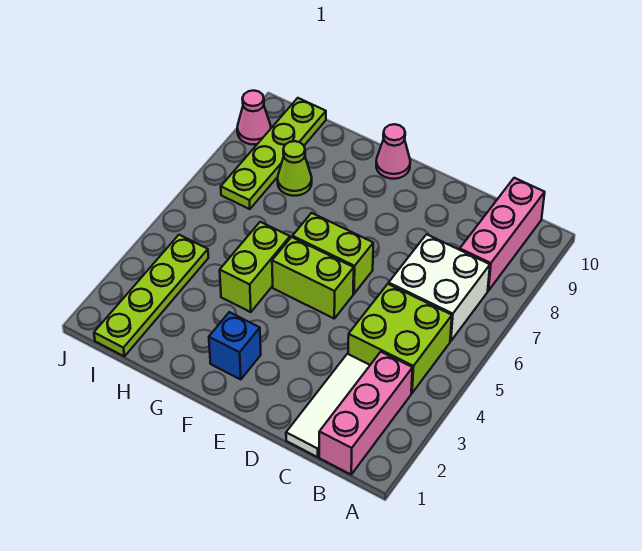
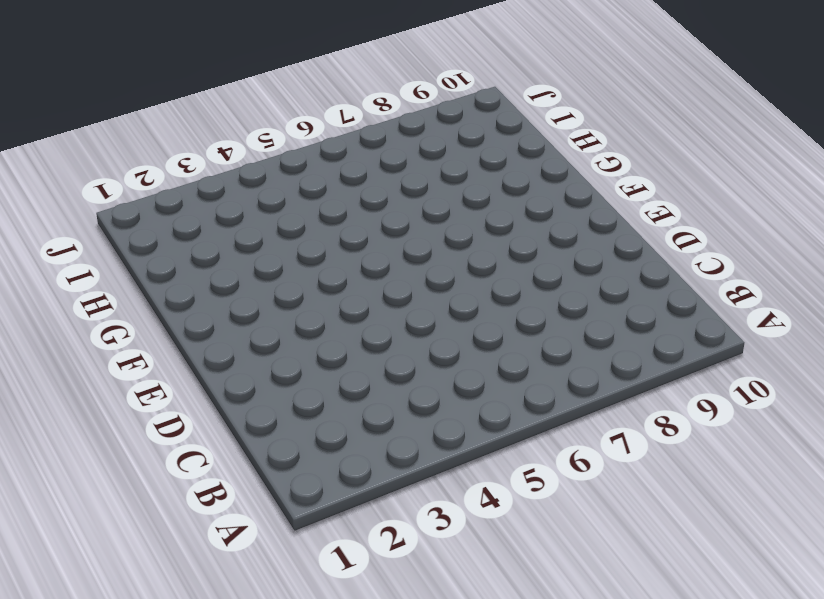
none -> pink brick B1:B3 level 1
none -> lime brick B4:C5 level 1
none -> white brick B6:C7 level 1

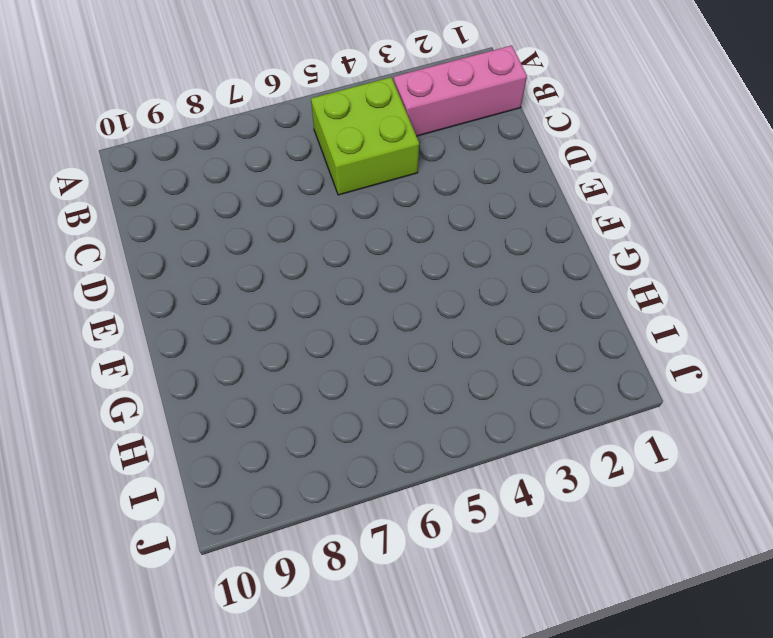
none -> white brick B6:C7 level 1
none -> pink brick B8:B10 level 1
none -> white tile C1:C3 level 1

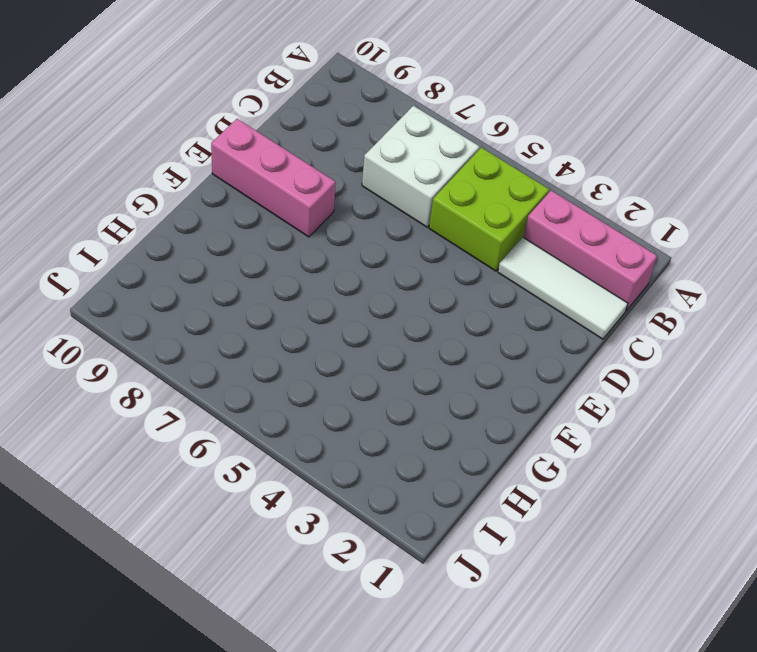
pink brick E8:E10 level 1 -> pink brick B8:B10 level 1
none -> lime brick E5:F5 level 1
none -> lime brick E6:F6 level 1
none -> blue brick F2 level 1

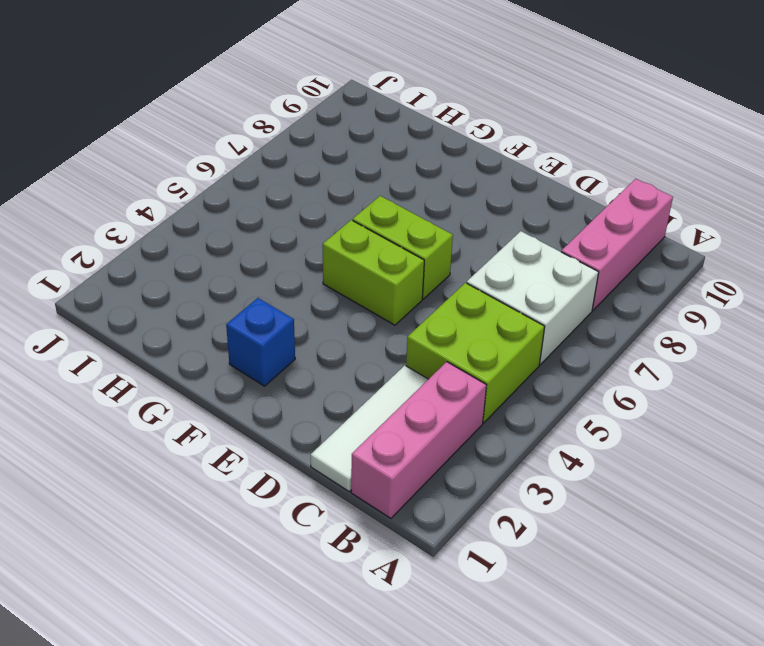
none -> pink cone F10 level 1
none -> lime brick G4:G5 level 1
none -> lime cone H8 level 1

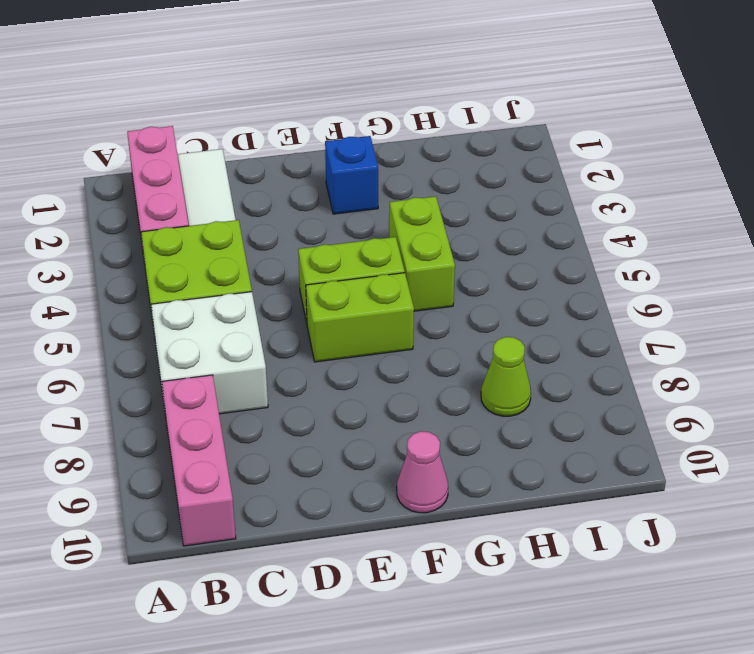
none -> lime plate I1:I4 level 1
none -> lime plate I7:I10 level 1
none -> pink cone J9 level 1

